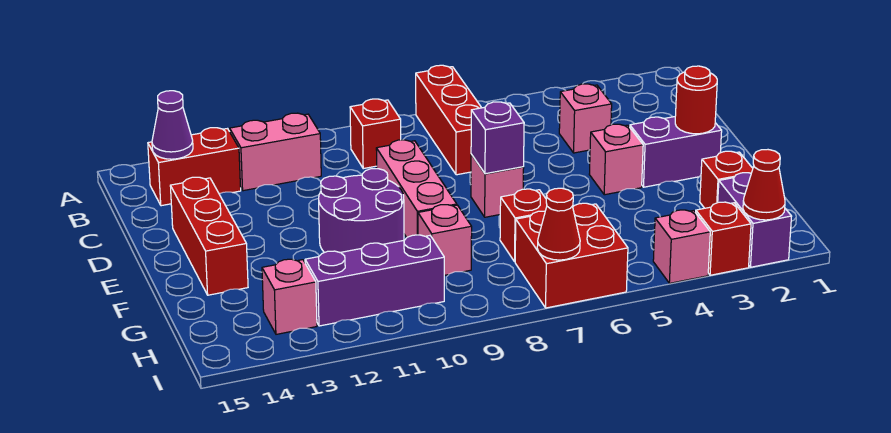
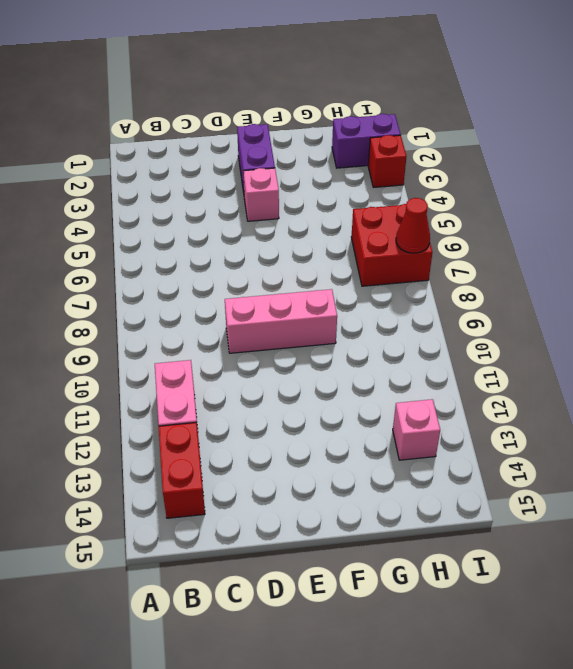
none -> red brick A7:C7 level 1
none -> red brick B9 level 1
none -> pink brick C4 level 1

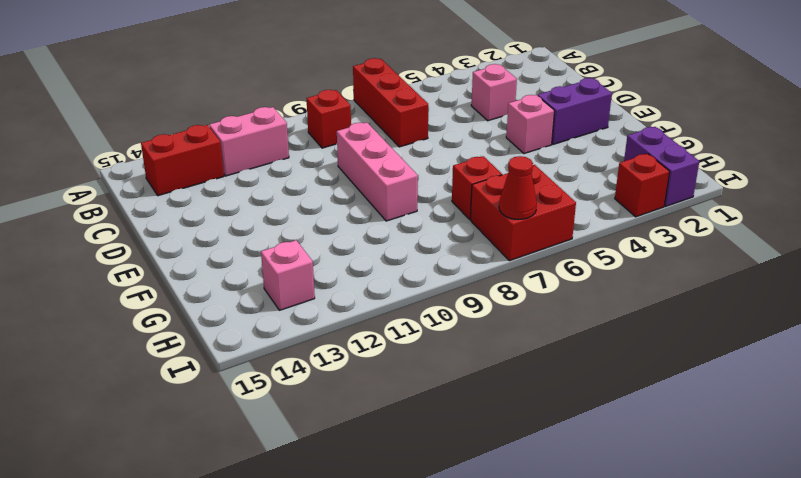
none -> red brick D14:F14 level 1
none -> pink brick E7 level 1
none -> purple round brick E10:F11 level 1

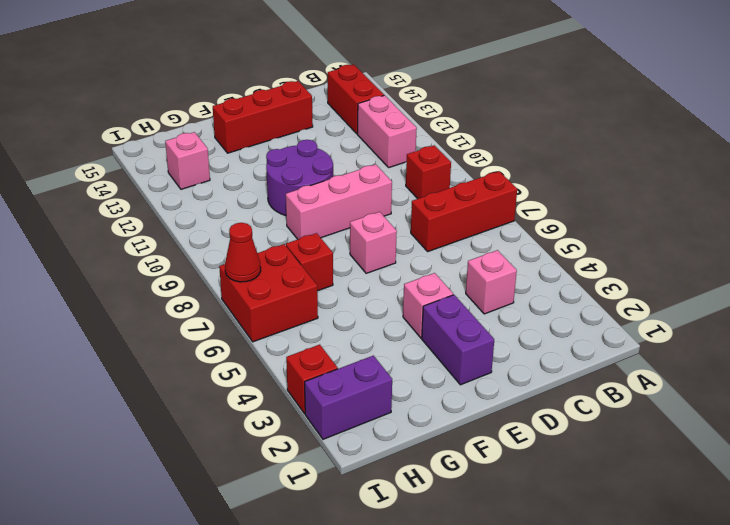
none -> red brick G2 level 1
none -> pink brick G9 level 1
none -> purple brick H10:H12 level 1

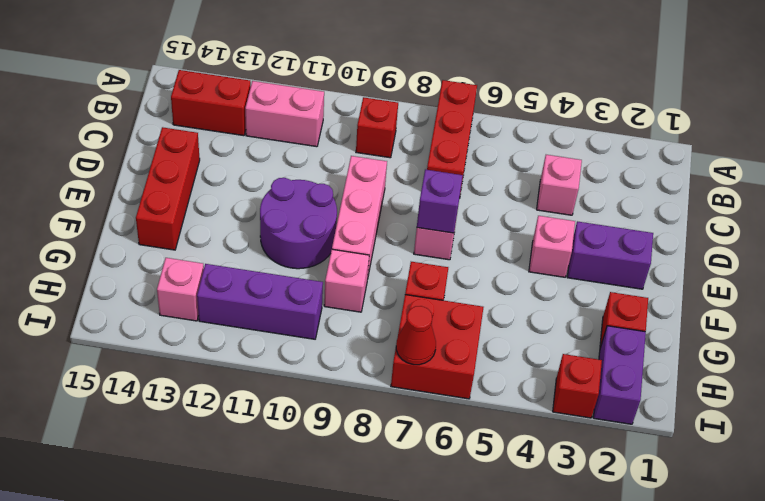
none -> pink brick I4 level 1
none -> purple cone B14 level 2
none -> red round brick E2 level 2

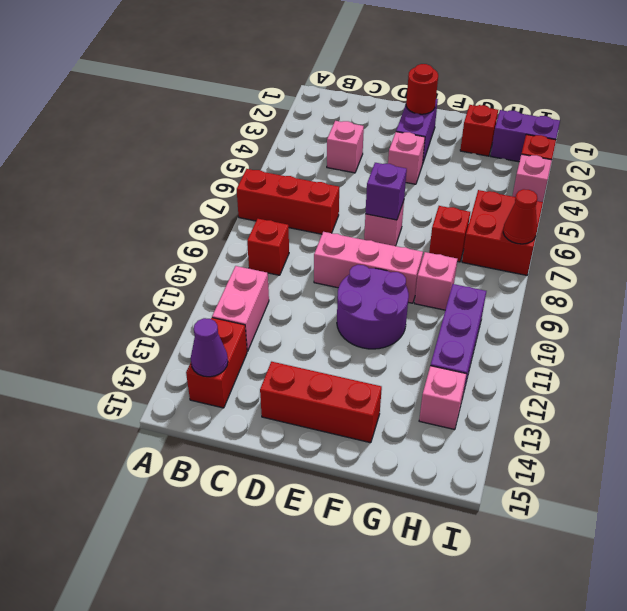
none -> red cone I2 level 2

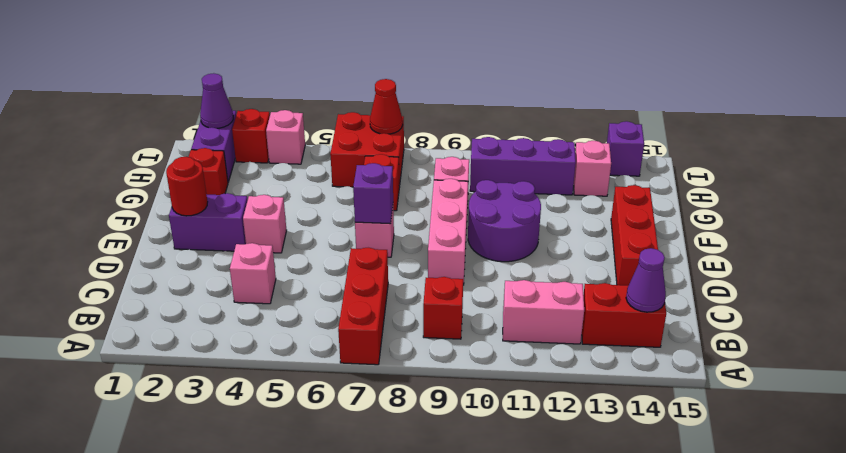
purple cone I2 level 2 -> red cone I2 level 2
purple brick I14 level 1 -> none

